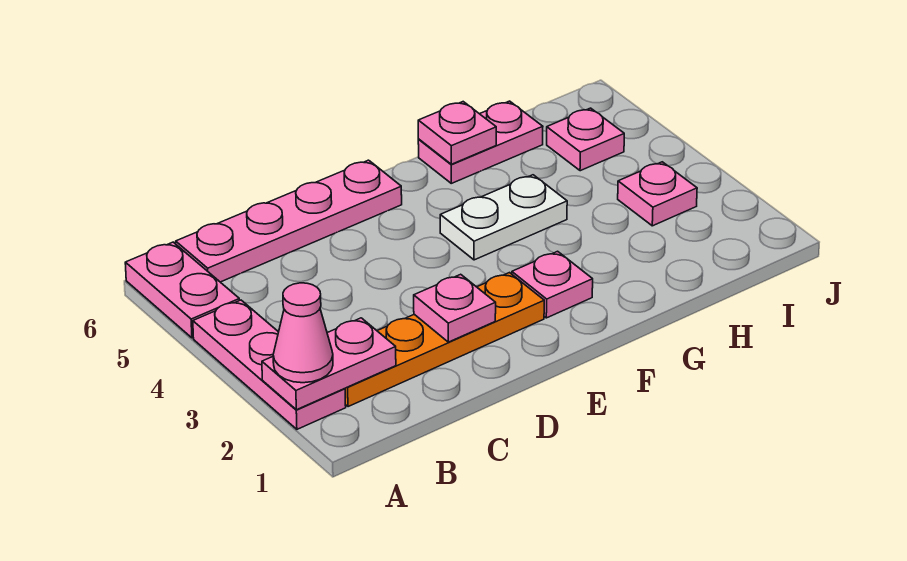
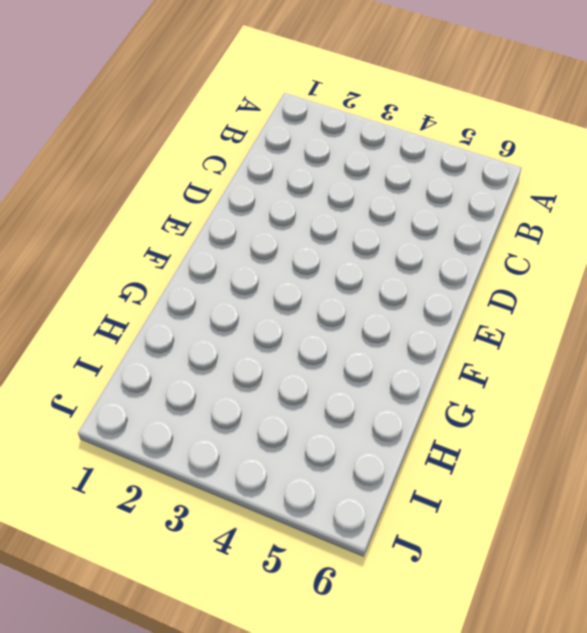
none -> pink plate A2:A4 level 1
none -> pink plate A5:A6 level 1
none -> orange plate B2:E2 level 1

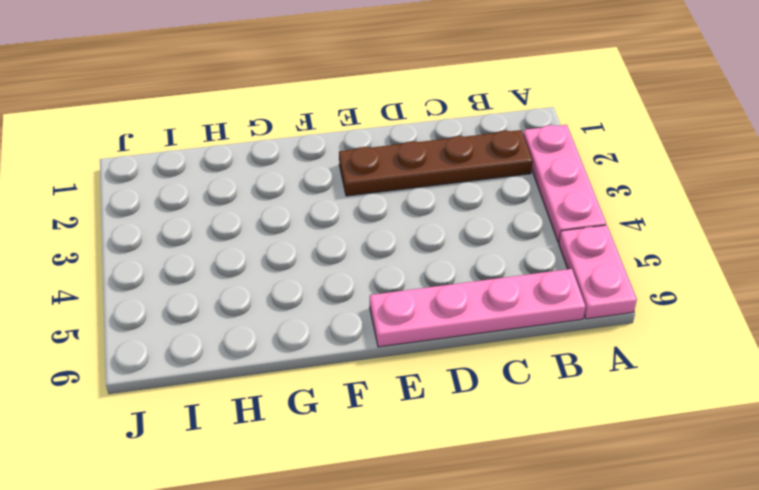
brown plate B2:E2 level 1 -> orange plate B2:E2 level 1
none -> pink plate F2 level 1
none -> white plate F4:G4 level 1
none -> pink plate G6:H6 level 1

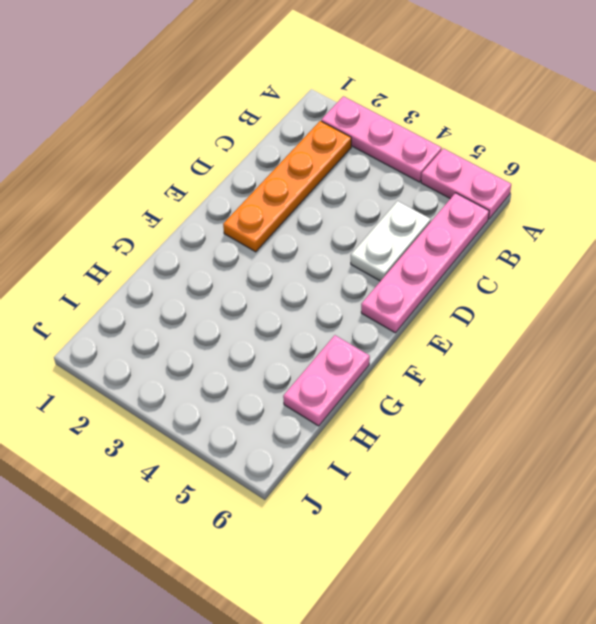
white plate C5:D5 level 1 -> white plate F4:G4 level 1
none -> pink plate F2 level 1
none -> pink plate I3 level 1
none -> pink plate I5 level 1

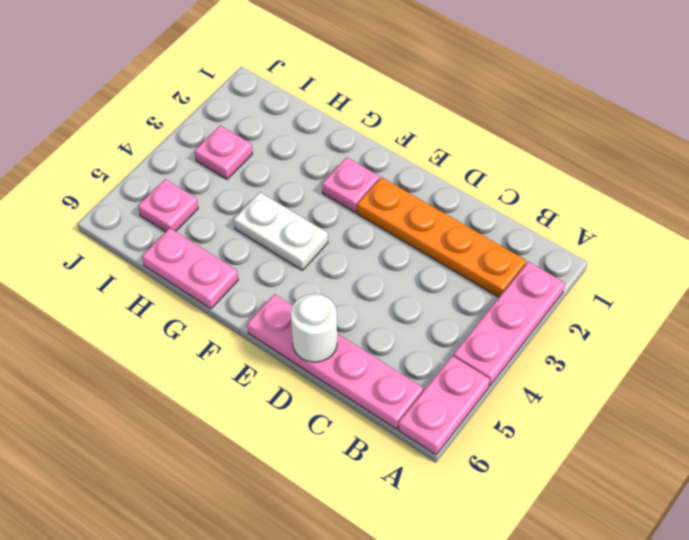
white round brick D6 level 2 -> none
none -> pink plate A2:B2 level 2
none -> pink plate D2 level 2
none -> pink plate G6 level 2

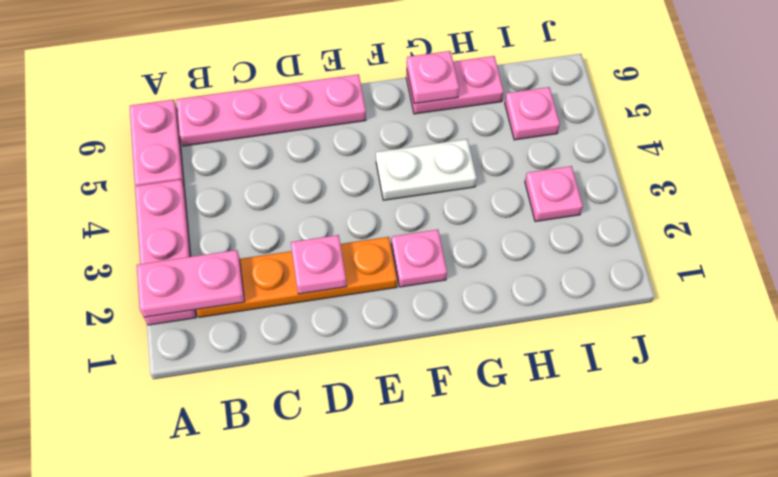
none -> pink cone A2 level 3

